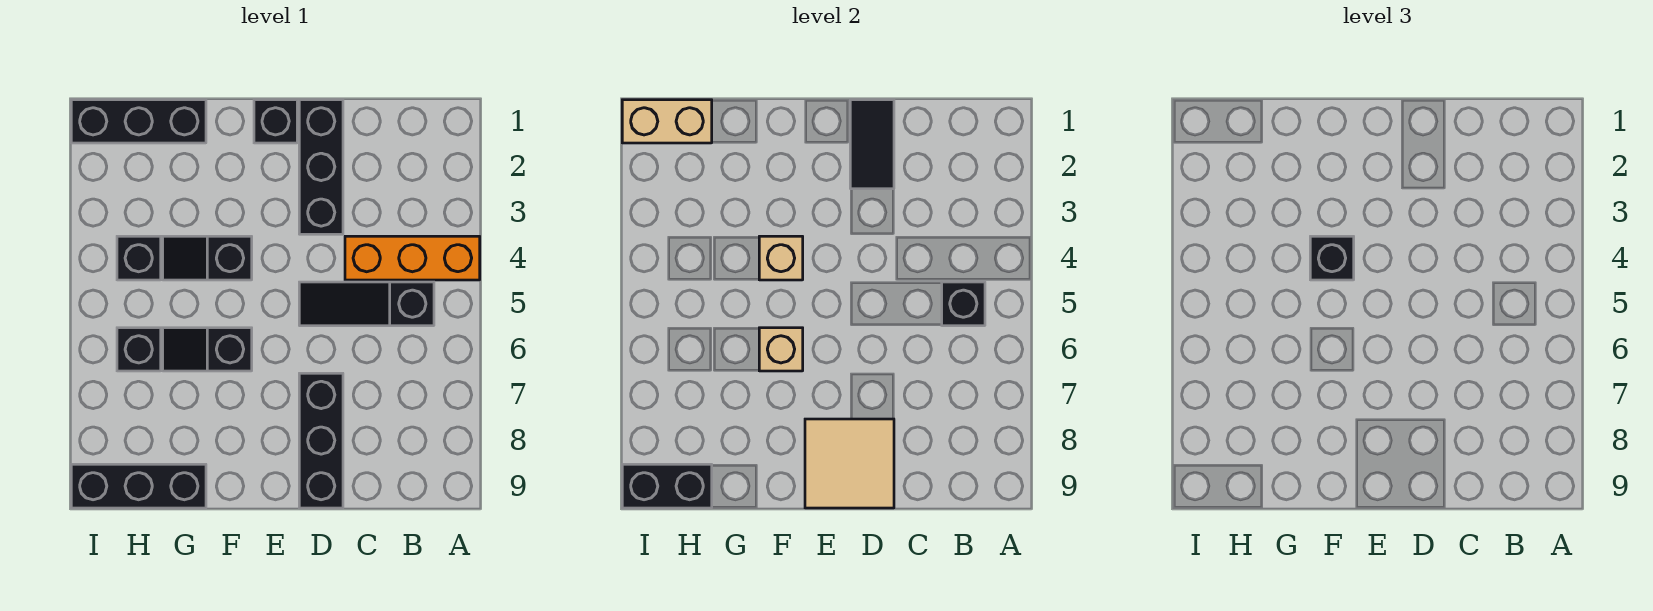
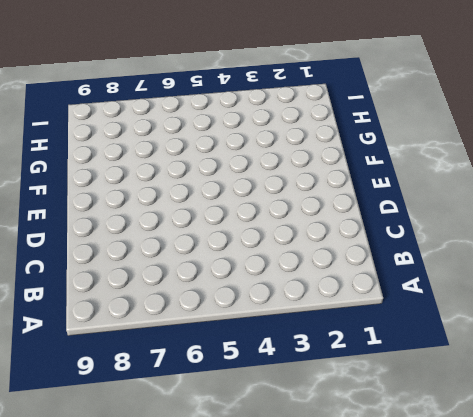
none -> orange brick A4:C4 level 1
none -> black slope B5:D5 level 1 top B
none -> black brick D1:D3 level 1

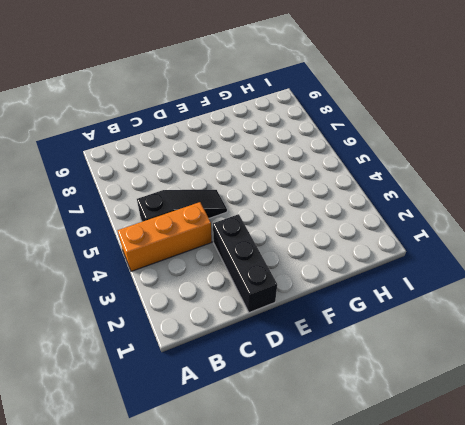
none -> black brick D7:D9 level 1
none -> black brick E1 level 1
none -> black slope F4:G4 level 1 top F

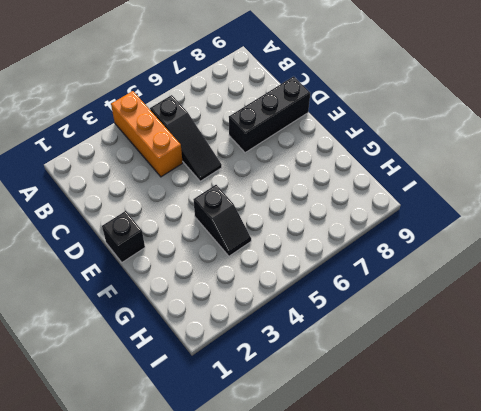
none -> black brick D1:D3 level 1
none -> black slope F6:G6 level 1 top F
none -> black brick G1:I1 level 1

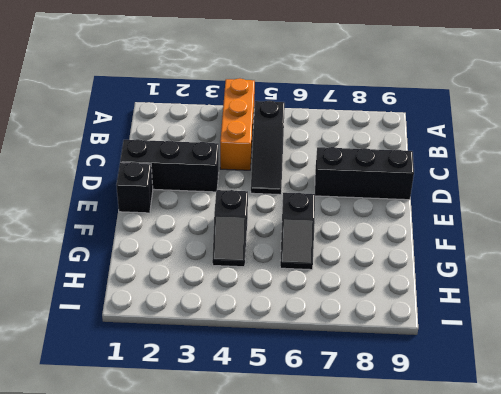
none -> black brick G1:I1 level 1
none -> black brick G9:I9 level 1
none -> black brick H4 level 1

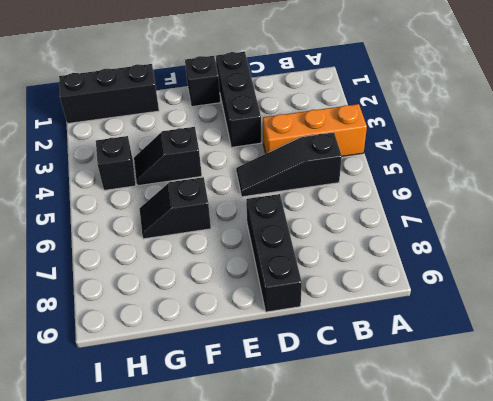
none -> black brick G9:I9 level 1
none -> black brick H6 level 1
none -> black brick B5 level 2

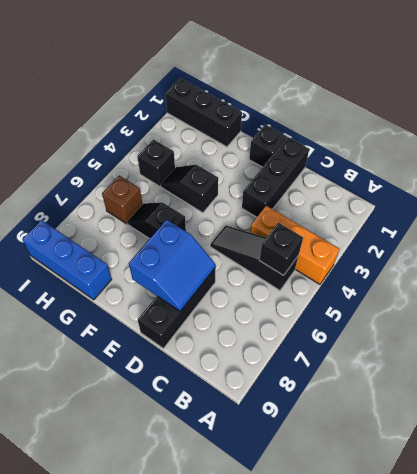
blue slope D7:E8 level 2 top E -> tan tile D8:E9 level 2
blue brick G9:I9 level 1 -> black brick G9:I9 level 1
brown brick H6 level 1 -> black brick H6 level 1
none -> black tile D1:D2 level 2
none -> tan brick F4 level 2
none -> tan brick F6 level 2

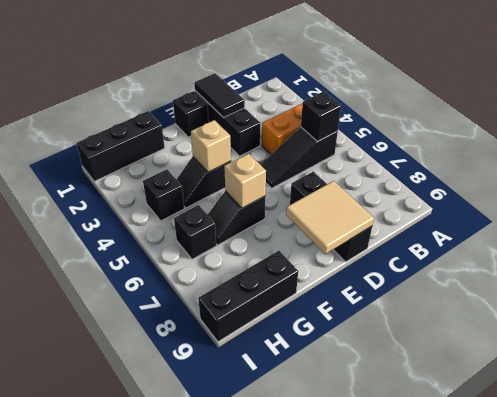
none -> tan brick H1:I1 level 2
none -> black brick H9:I9 level 2
none -> black brick F4 level 3

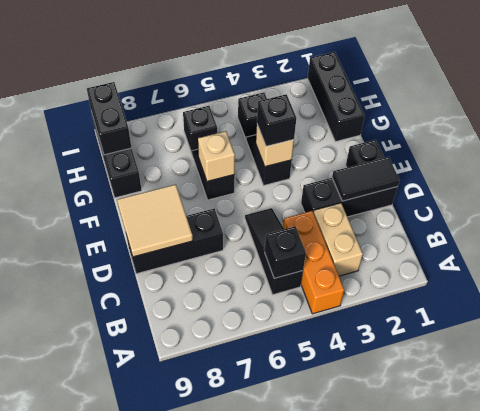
tan brick B3:C3 level 1 -> tan brick H1:I1 level 2

